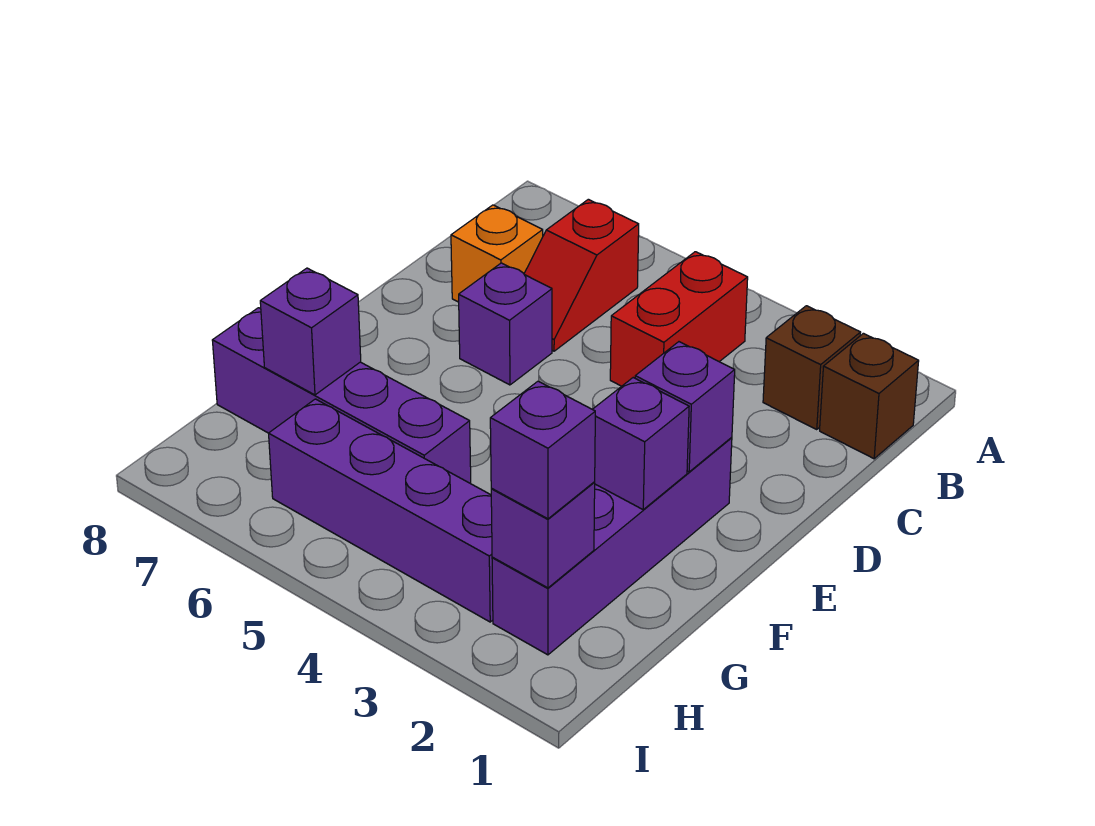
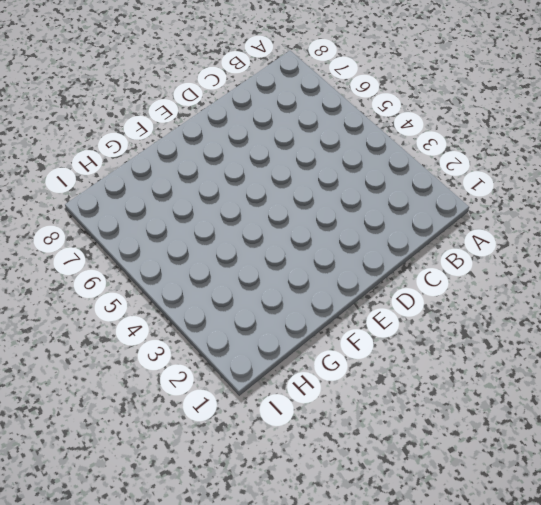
none -> brown brick B1 level 1
none -> brown brick B2 level 1
none -> red brick B4:C4 level 1

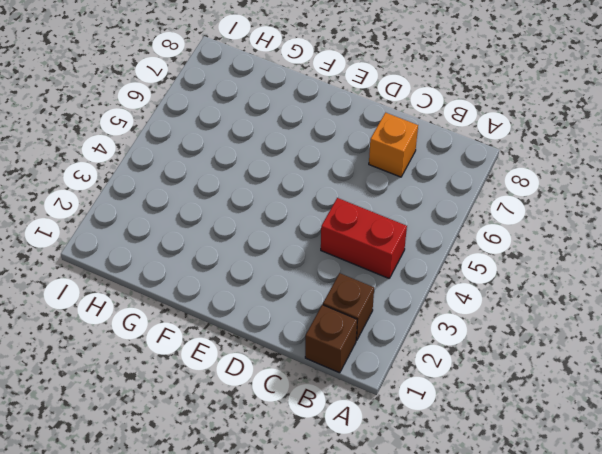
none -> red slope B6:C6 level 1 top B
none -> purple brick D6 level 1
none -> purple brick E2:H2 level 1

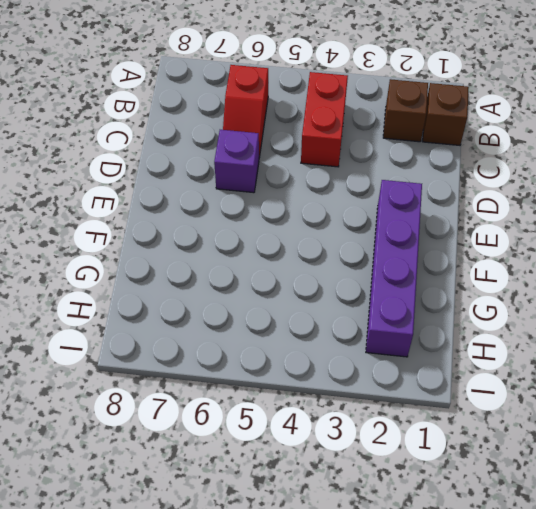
none -> orange brick C7 level 1
none -> purple brick G5:G8 level 1
none -> purple brick H3:H6 level 1

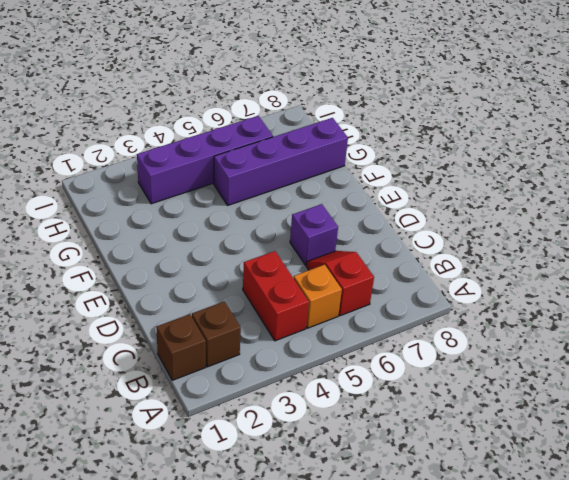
orange brick B5 level 1 -> orange brick C7 level 1
none -> purple brick E2:H2 level 1
none -> purple brick E2 level 2
none -> purple brick F2 level 2

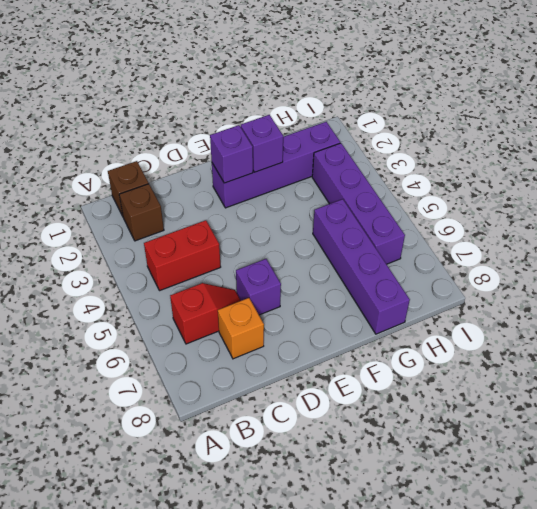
none -> purple brick G7 level 2
none -> purple brick H2 level 2
none -> purple brick H2 level 3

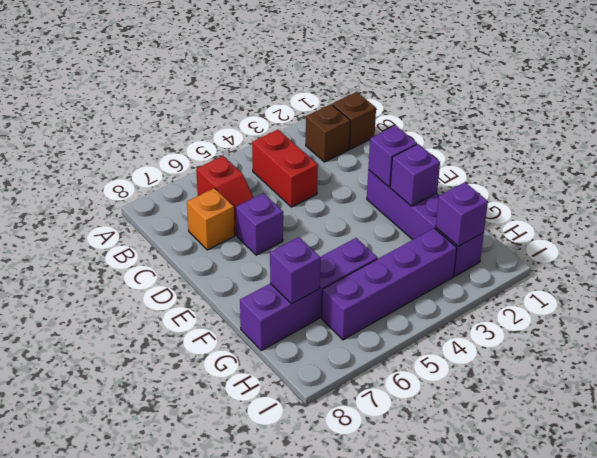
none -> purple brick H2 level 3

